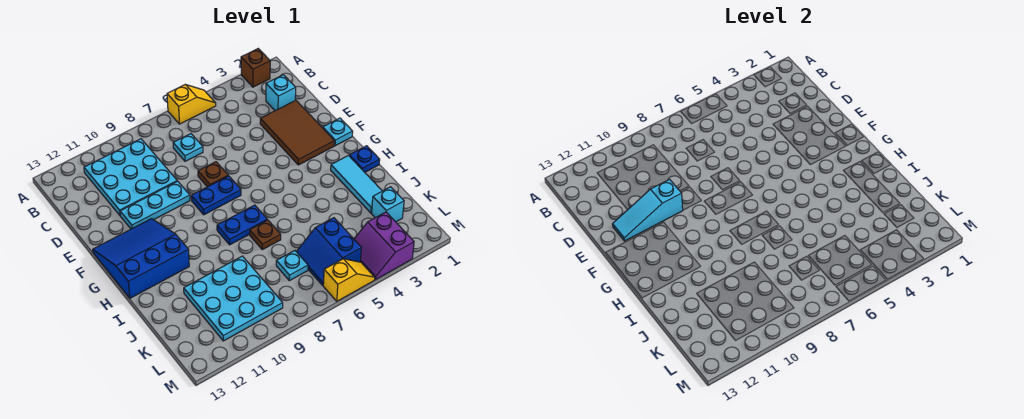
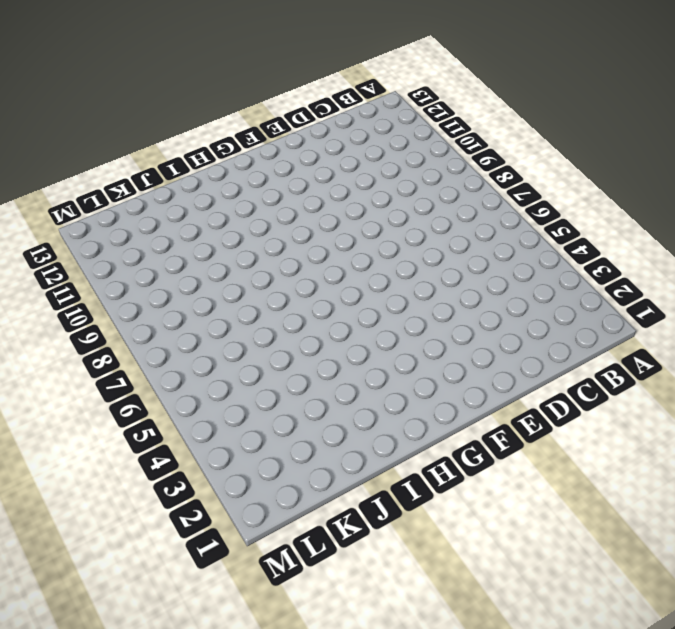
none -> brown brick A2 level 1
none -> yellow slope A5:A6 level 1 top 6
none -> cyan plate B9:D11 level 1

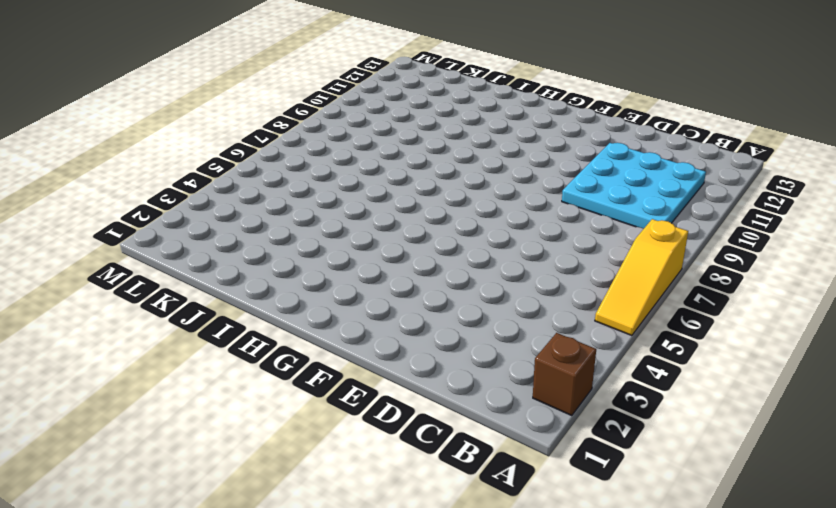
yellow slope A5:A7 level 1 top 7 -> yellow slope A5:A6 level 1 top 6
none -> cyan brick C2 level 1
none -> cyan plate C7 level 1
none -> brown tile D2:F3 level 1

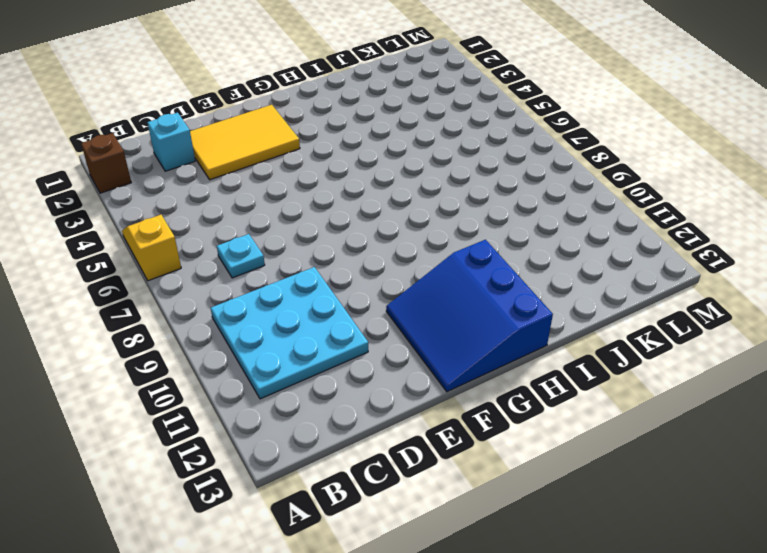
yellow tile D2:F3 level 1 -> brown tile D2:F3 level 1
none -> brown plate E7 level 1
none -> cyan plate E9:E11 level 1
none -> cyan plate F1 level 1

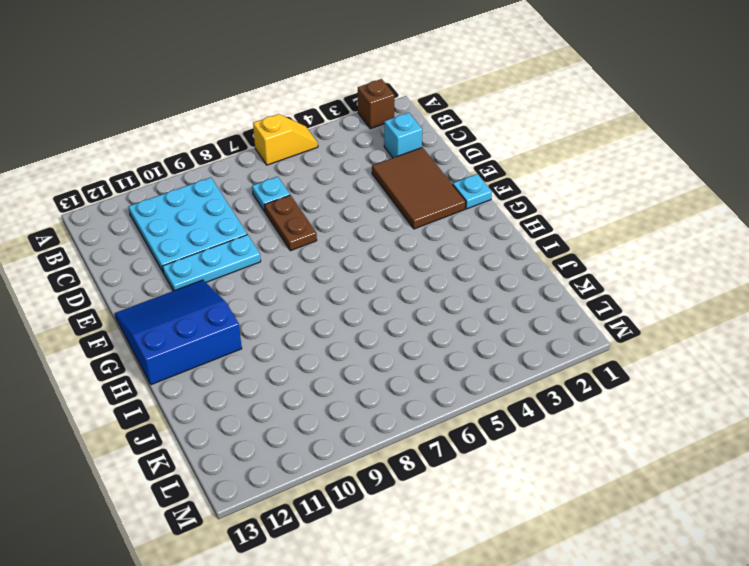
brown plate D7:E7 level 1 -> brown plate E7 level 1
none -> blue plate F7:F8 level 1
none -> blue plate H1 level 1
none -> cyan tile H2:J2 level 1

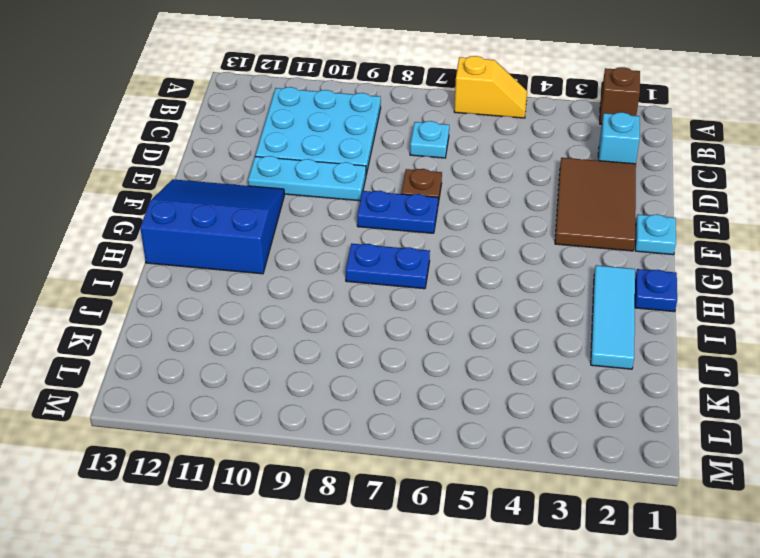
none -> brown plate I7 level 1
none -> cyan plate J9:L11 level 1
none -> cyan brick K2 level 1

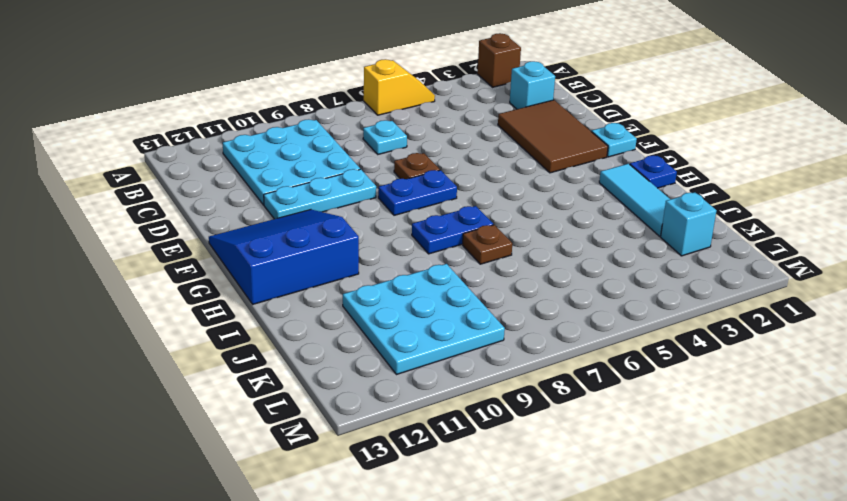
none -> blue slope K5:L6 level 1 top 5
none -> cyan plate K7 level 1
none -> purple slope L3:M4 level 1 top 3

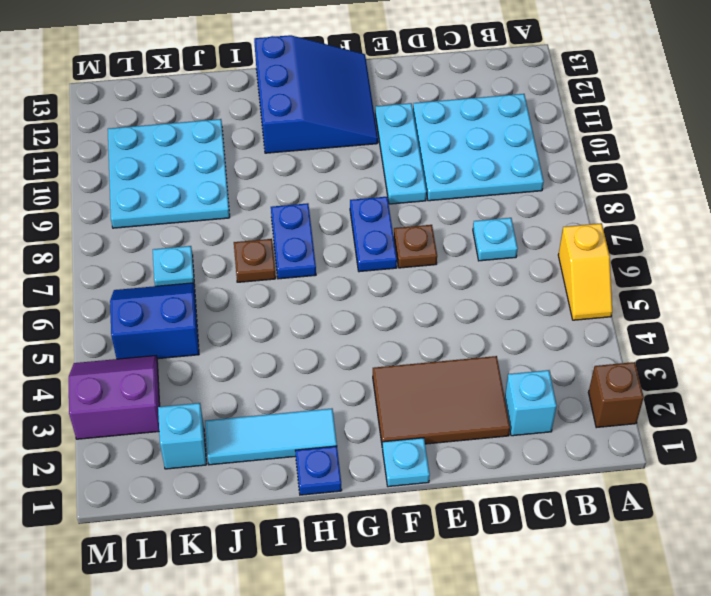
none -> yellow slope M5:M6 level 1 top 6
none -> cyan slope E10:E12 level 2 top 10

